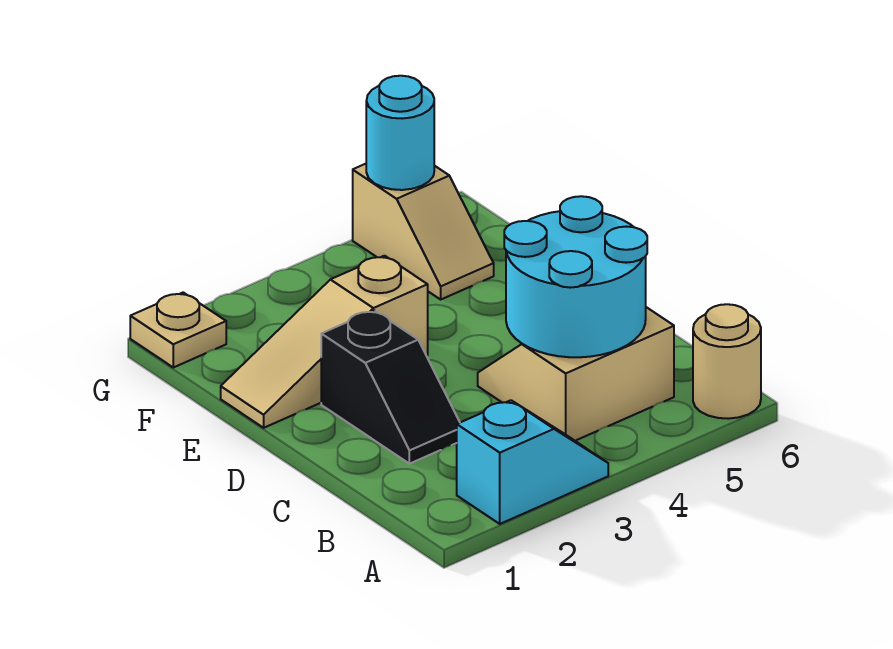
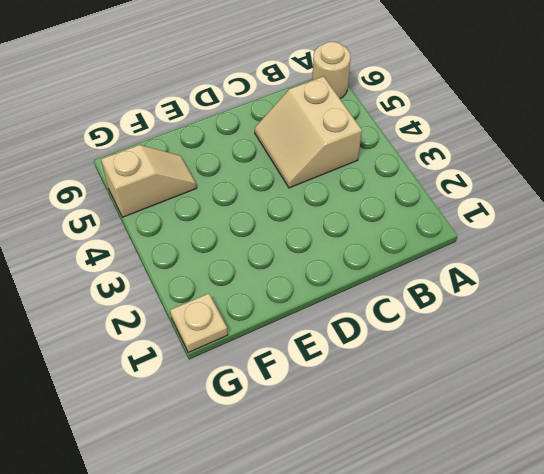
none -> cyan slope A2:A3 level 1 top 2
none -> black slope C2:D2 level 1 top D

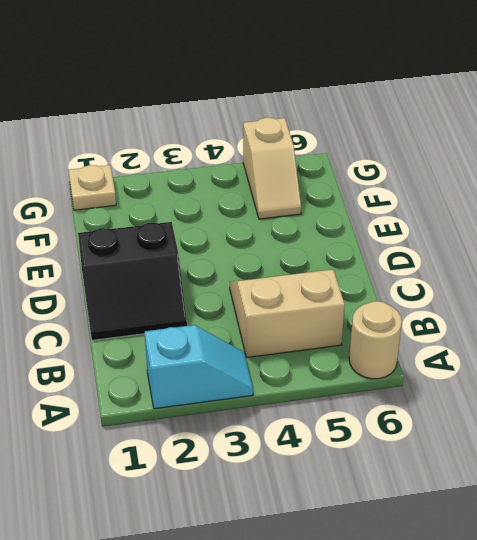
black slope C1:D2 level 1 top D -> black slope C2:D2 level 1 top D
none -> tan slope E1:E3 level 1 top 3
none -> cyan round brick B4:C5 level 2

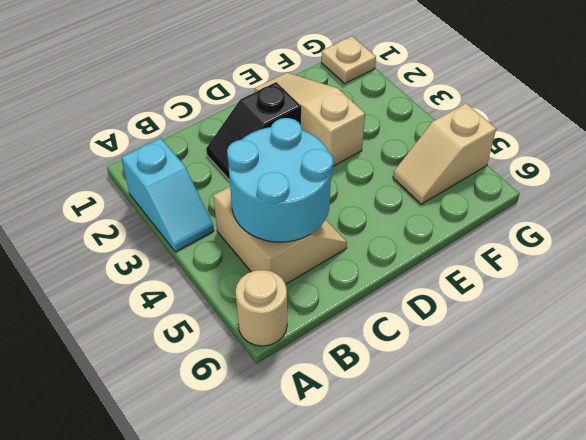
none -> cyan round brick G5 level 2

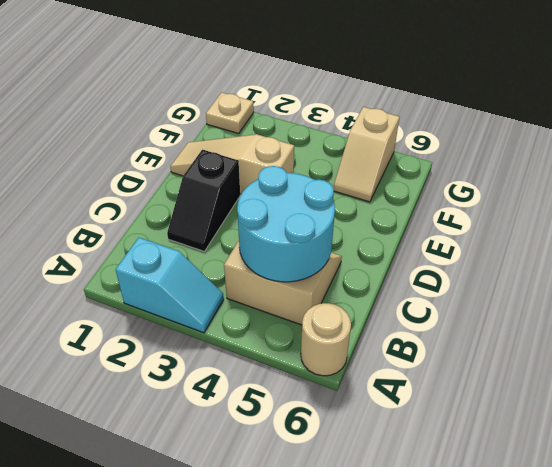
none -> cyan round brick G5 level 2

